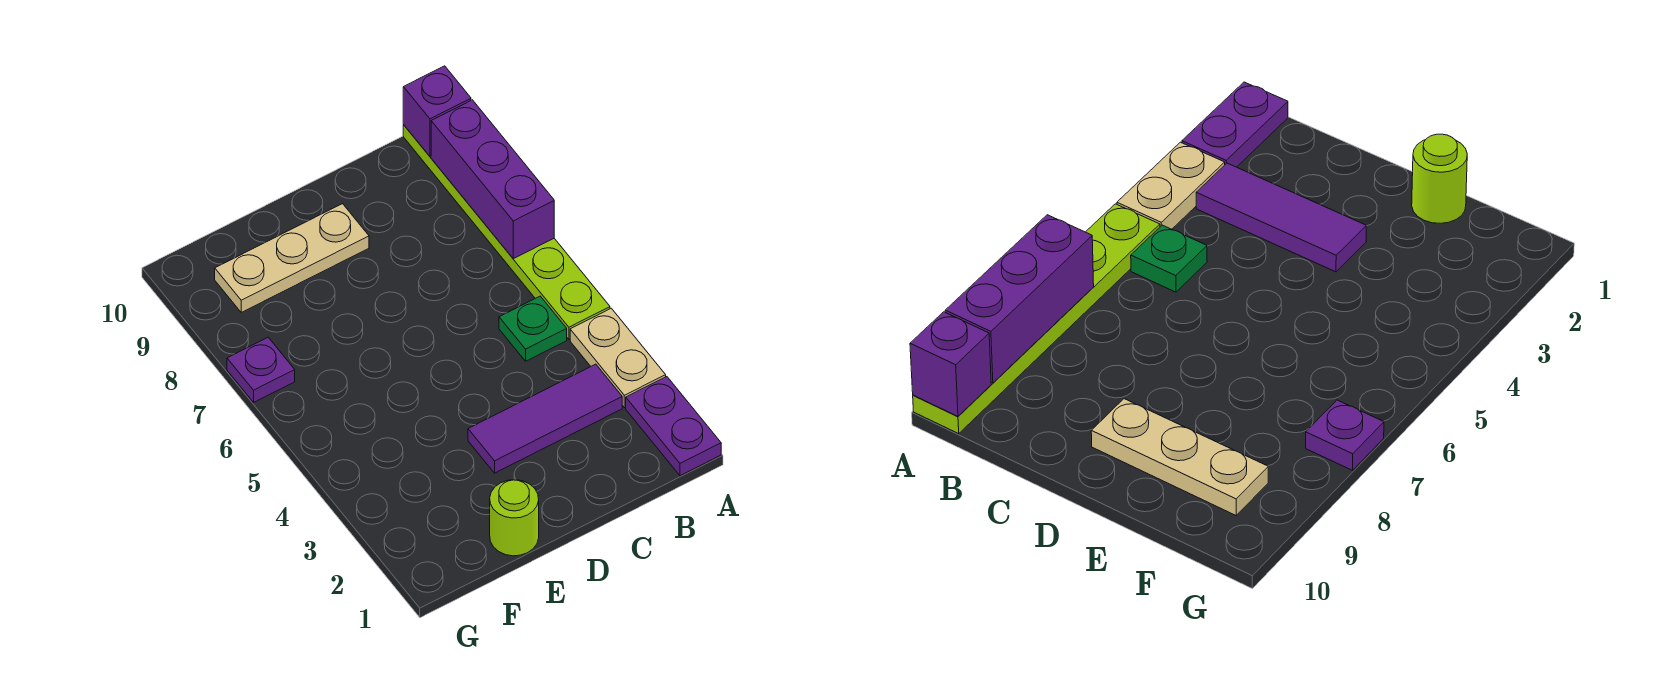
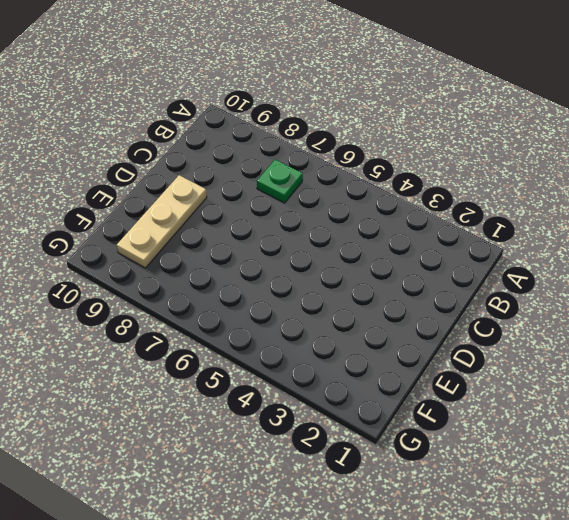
green plate B7 level 1 -> green plate B5 level 1
none -> purple plate A1:A2 level 1
none -> tan plate A3:A4 level 1

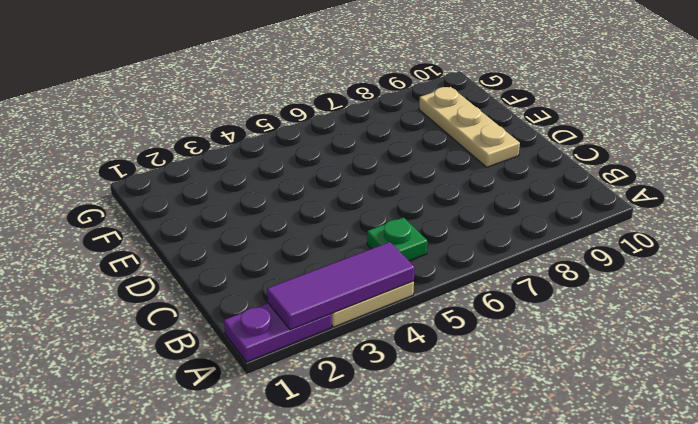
purple tile A2:A4 level 2 -> purple tile B3:D3 level 1
none -> lime plate A5:A10 level 1
none -> lime round brick E1 level 1

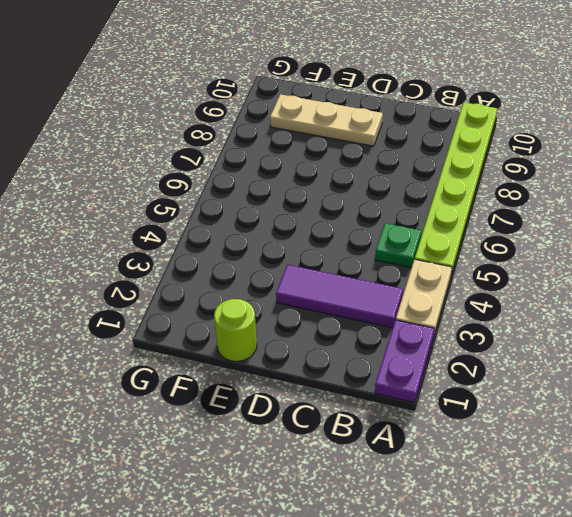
none -> purple plate G7 level 1
none -> purple brick A7:A9 level 2

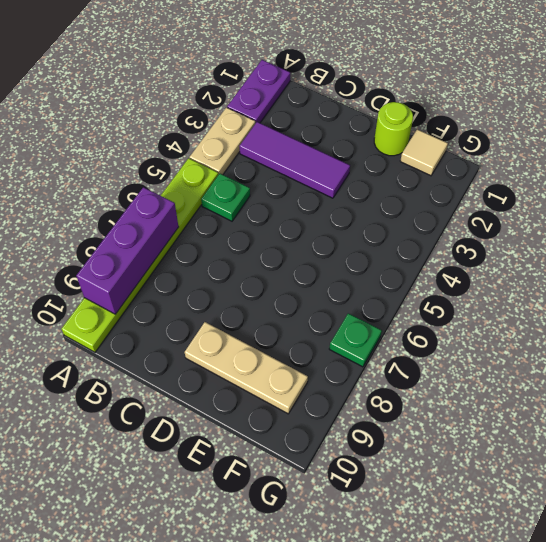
tan tile F1 level 1 -> none
green plate G7 level 1 -> purple plate G7 level 1
none -> purple brick A10 level 2

